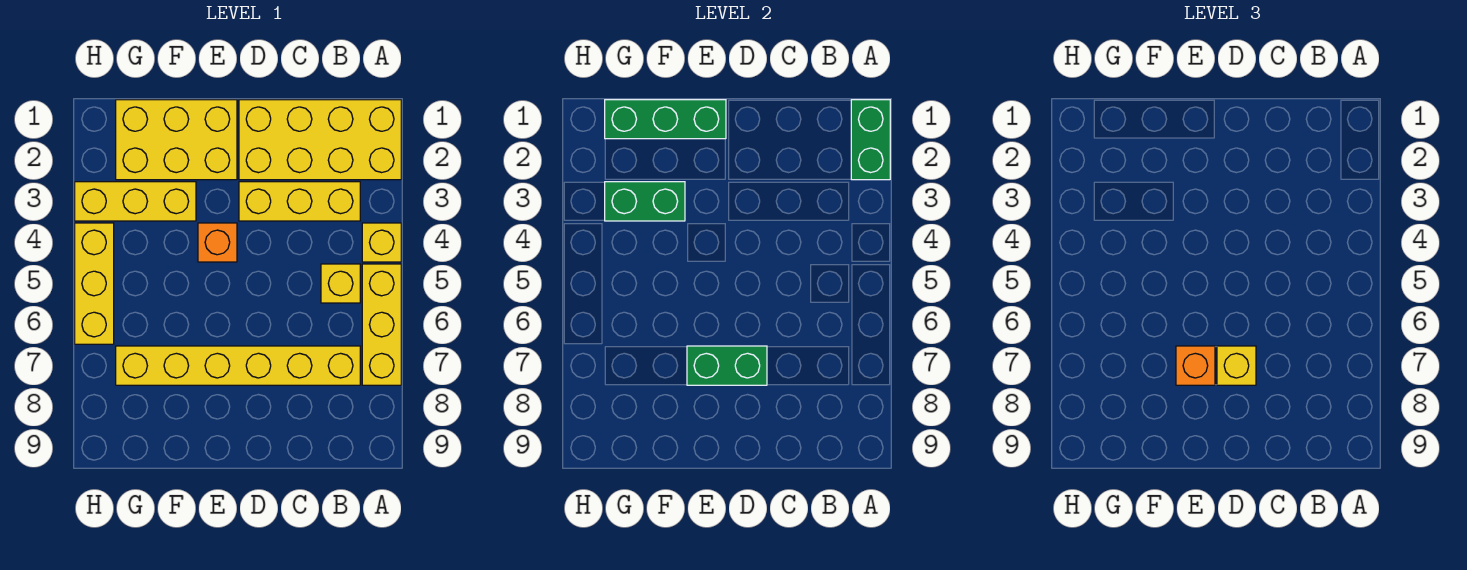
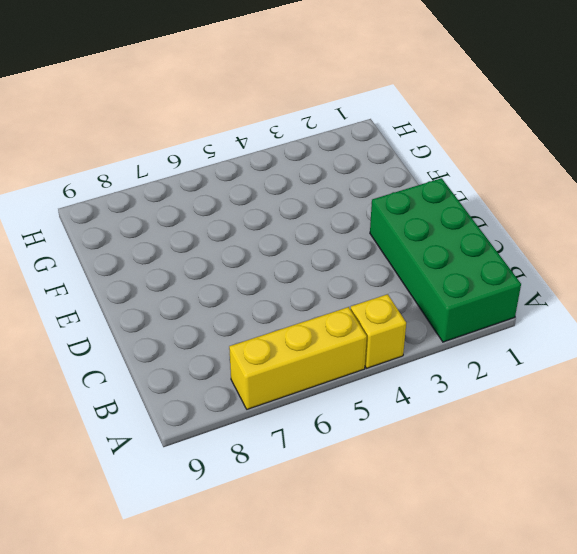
green brick A1:D2 level 1 -> yellow brick A1:D2 level 1
none -> yellow brick B3:D3 level 1
none -> yellow brick B5 level 1
none -> yellow brick B7:G7 level 1

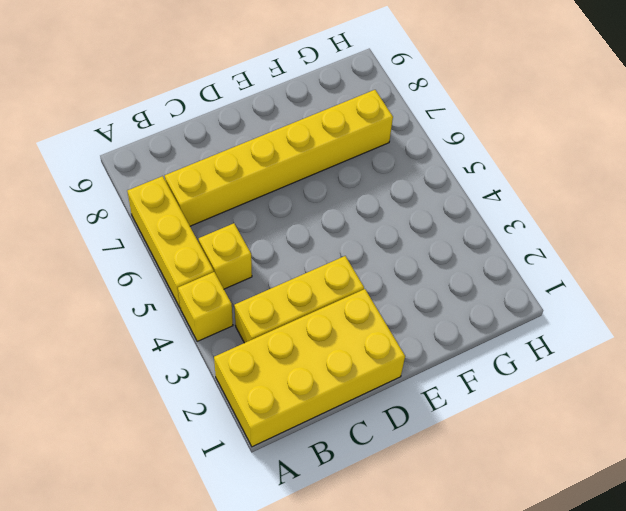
none -> yellow brick E1:G2 level 1
none -> orange brick E4 level 1
none -> yellow brick F3:H3 level 1

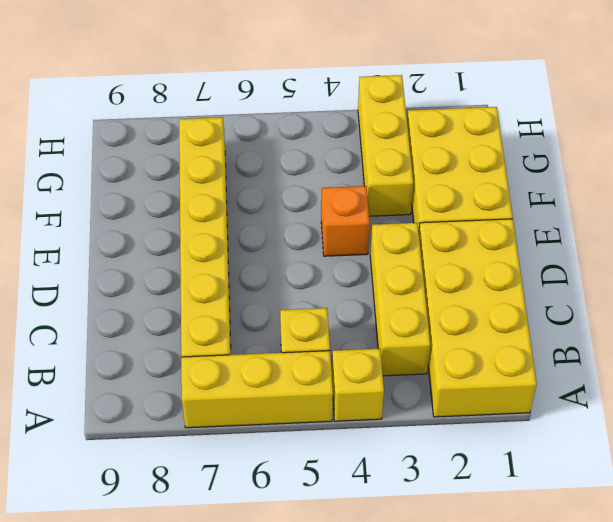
none -> yellow brick H4:H6 level 1
none -> green brick A1:A2 level 2
none -> green brick D7:E7 level 2

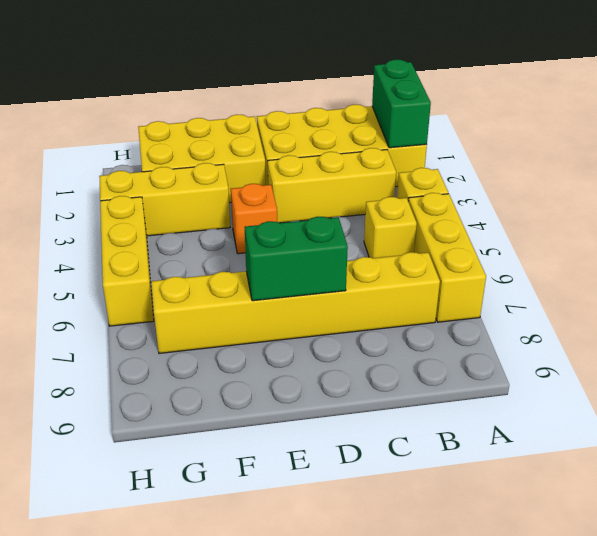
none -> green brick E1:G1 level 2
none -> green brick F3:G3 level 2
none -> yellow brick D7 level 3

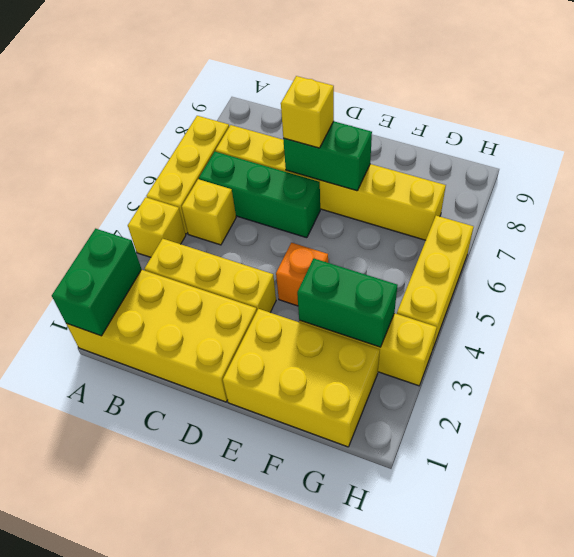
green brick B6:D6 level 1 -> green brick E1:G1 level 2
none -> orange brick E7 level 3

